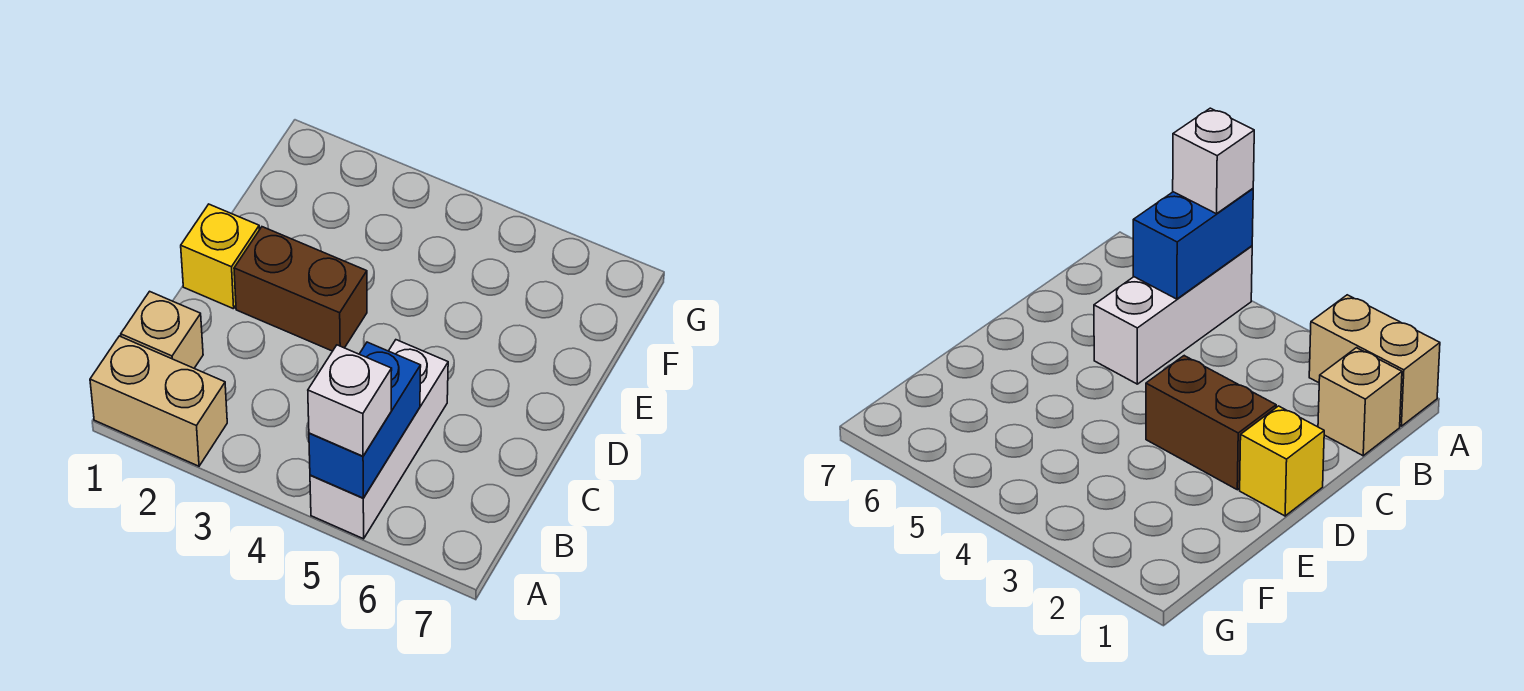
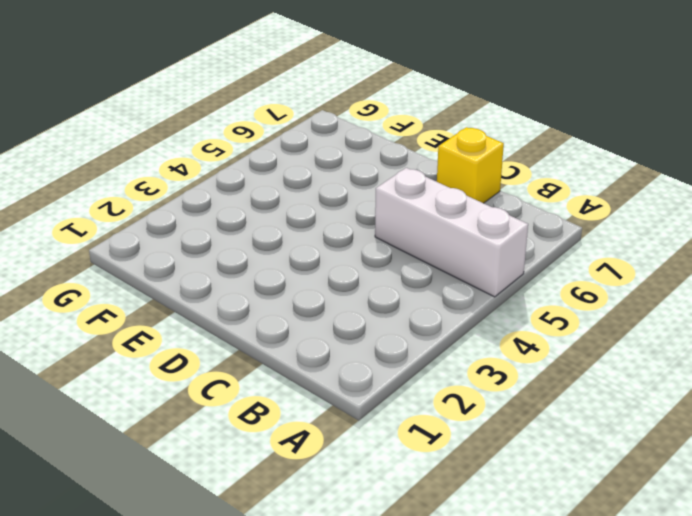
yellow brick C7 level 1 -> yellow brick D1 level 1
none -> tan brick A1:A2 level 1
none -> tan brick B1 level 1

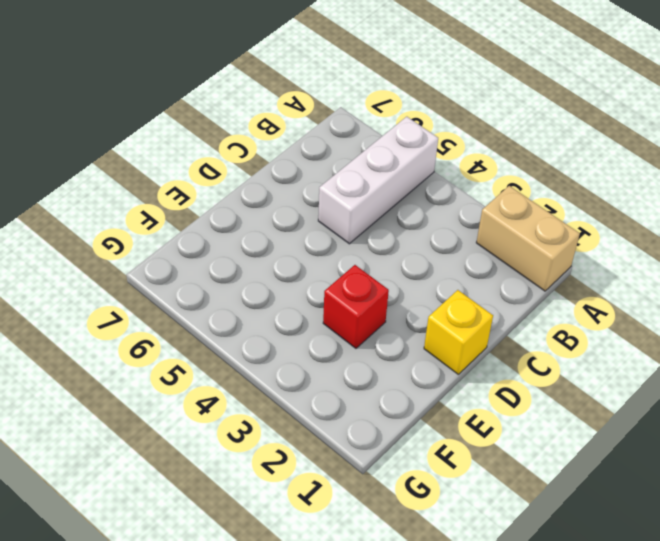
red brick E3 level 1 -> none
none -> tan brick B1 level 1
none -> brown brick D2:D3 level 1

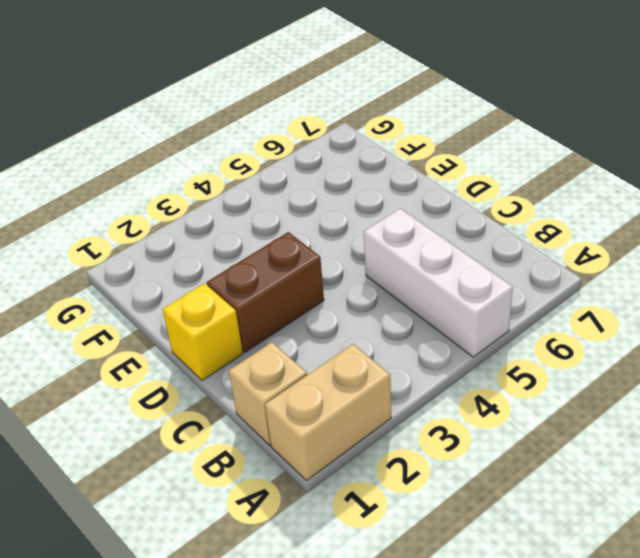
none -> blue brick A5:B5 level 2
none -> white brick A5 level 3

